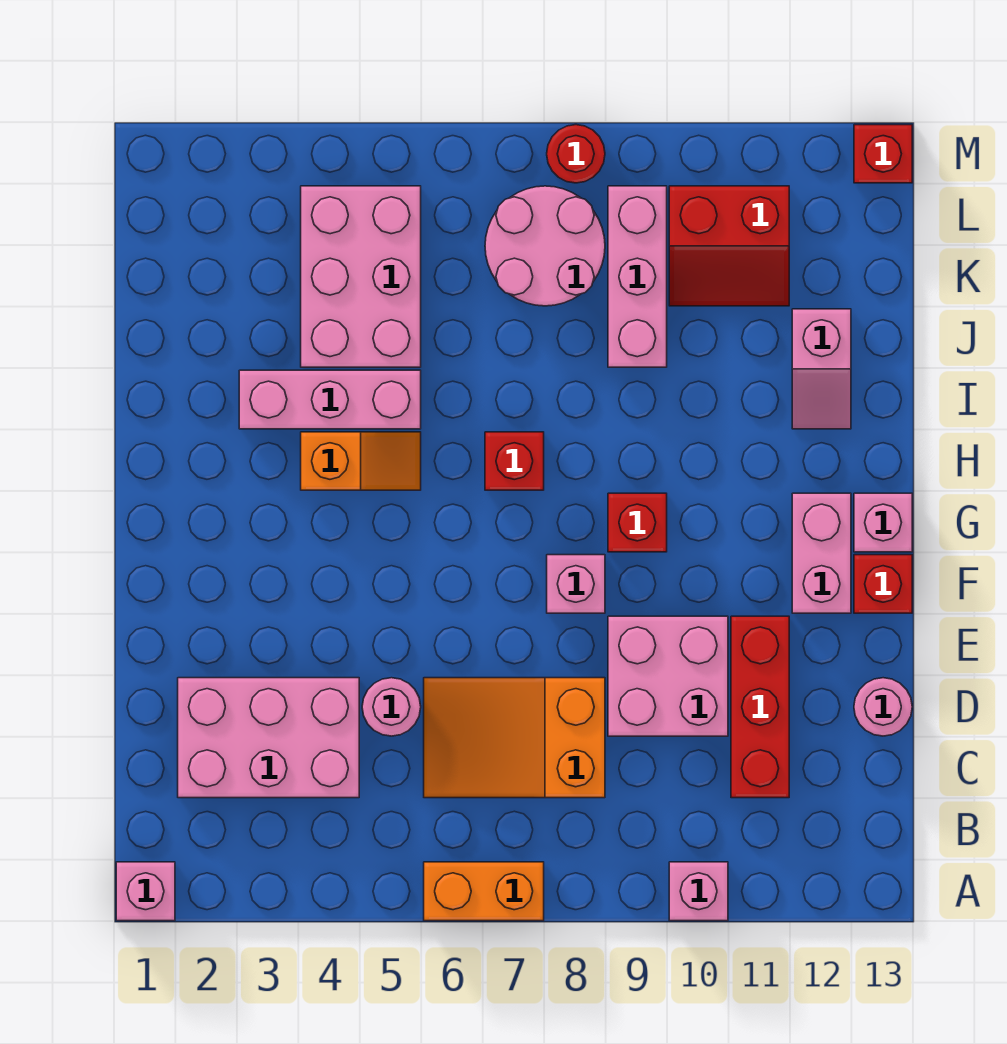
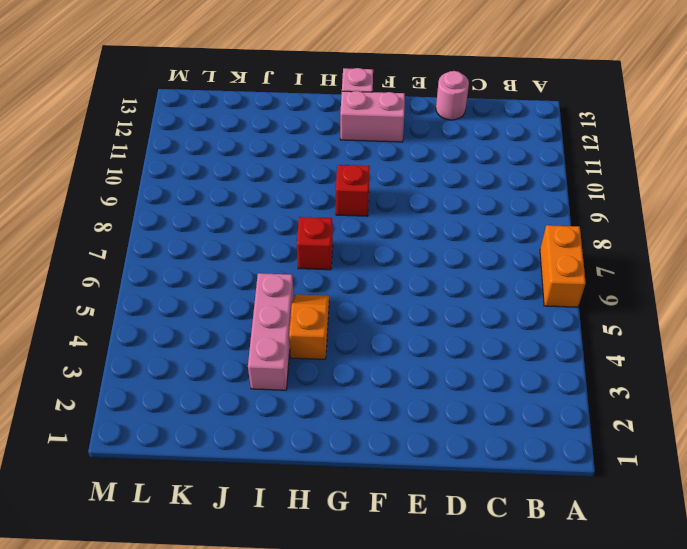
none -> pink brick A1 level 1
none -> pink brick A10 level 1
none -> pink brick C2:D4 level 1

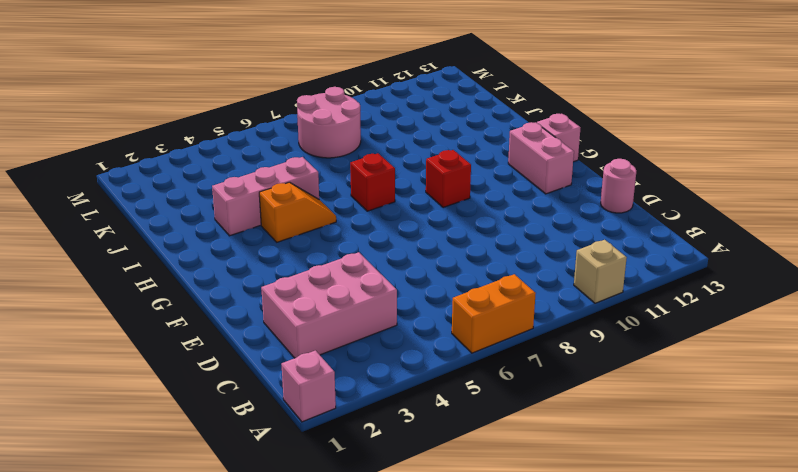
tan brick A10 level 1 -> pink brick A10 level 1
none -> orange slope C6:D8 level 1 top 8
none -> red brick C11:E11 level 1
none -> pink round brick D5 level 1

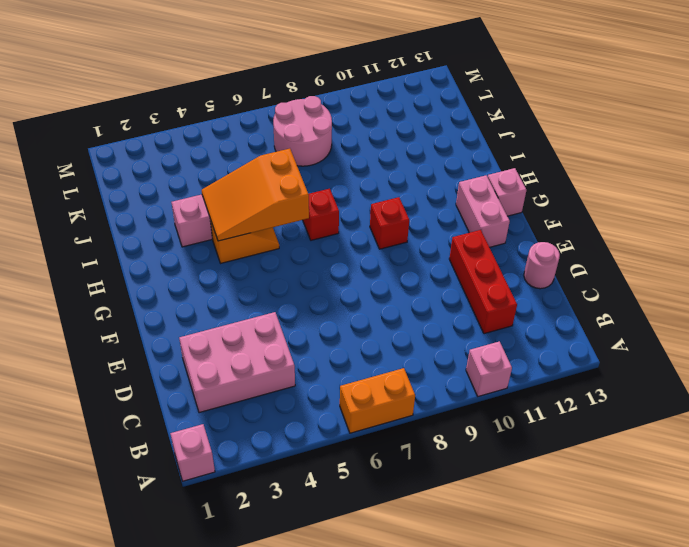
orange slope H4:I6 level 2 top 6 -> orange slope C6:D8 level 1 top 8
none -> pink round brick D5 level 1
none -> pink brick D9:E10 level 1
none -> pink brick F8 level 1

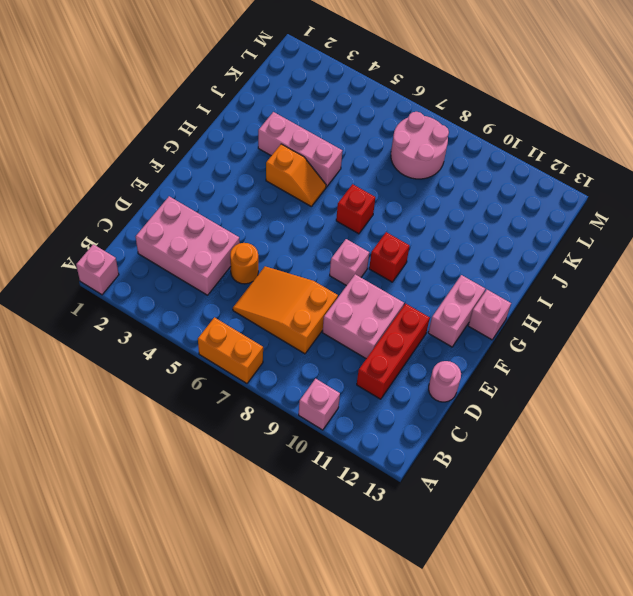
orange round brick D5 level 1 -> pink round brick D5 level 1
none -> red brick F13 level 1
none -> pink slope I12:J12 level 1 top J
none -> pink brick J4:L5 level 1

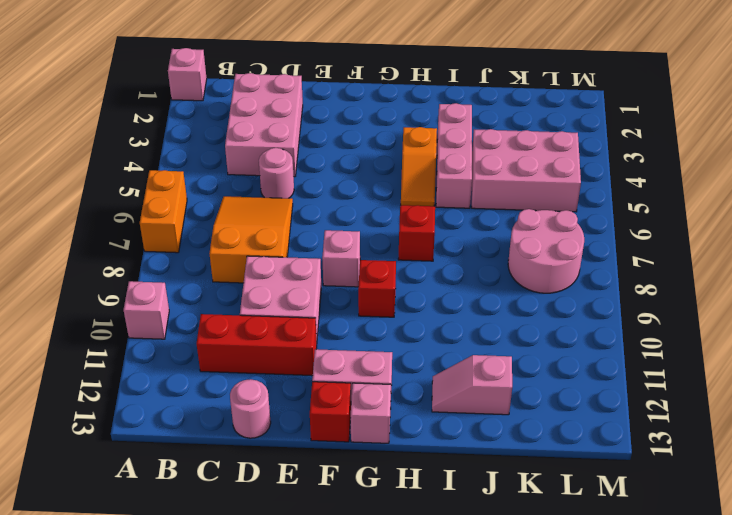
none -> pink brick J9:L9 level 1
none -> red slope K10:L11 level 1 top L
none -> red round brick M8 level 1

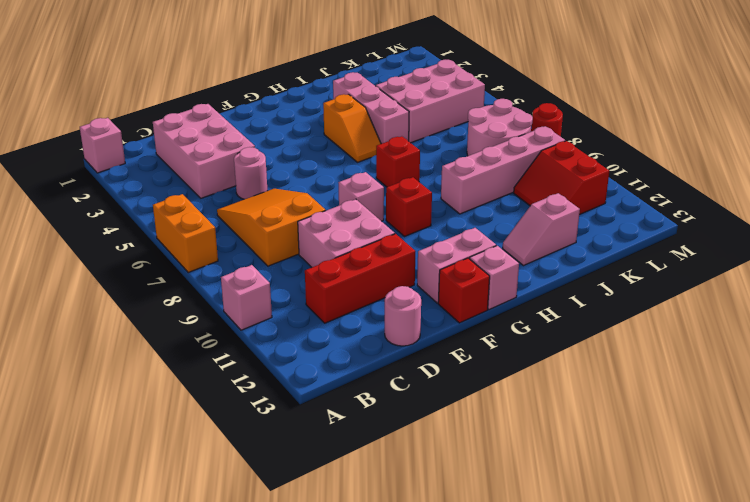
pink brick I9:L9 level 1 -> pink brick J9:L9 level 1
none -> red brick M13 level 1

